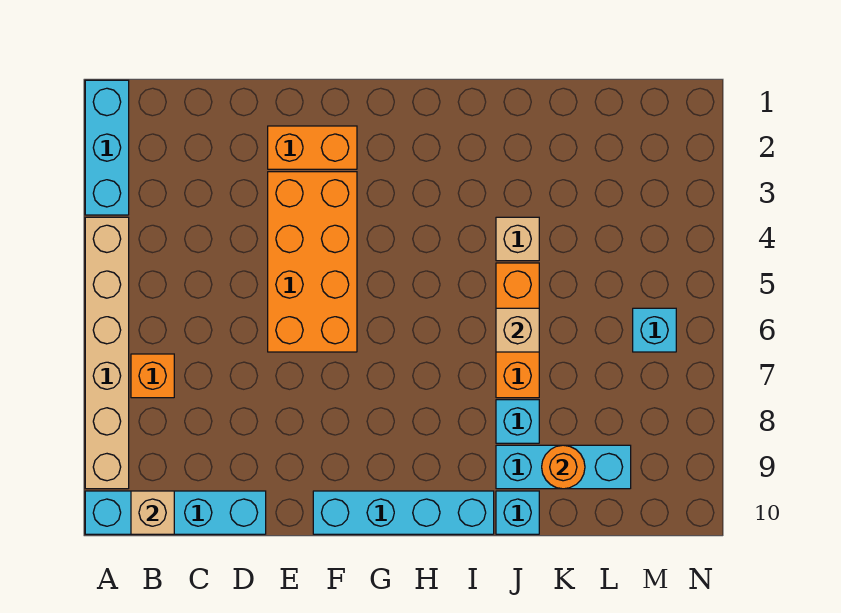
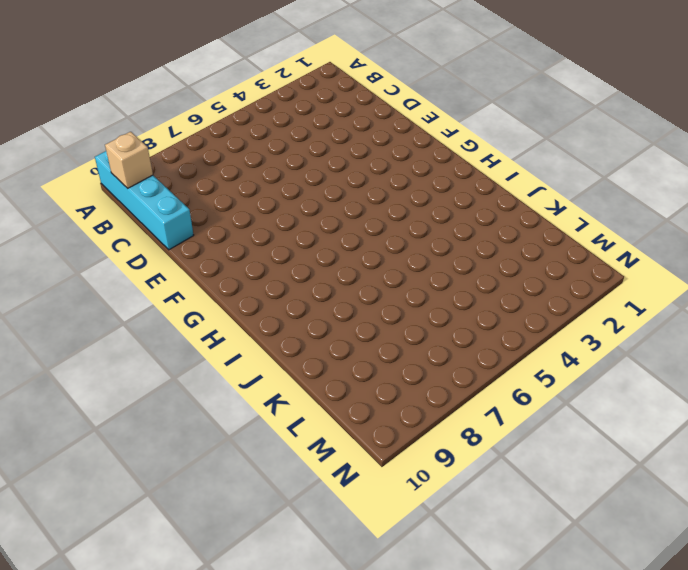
none -> cyan brick A1:A3 level 1
none -> tan brick A4:A9 level 1
none -> orange brick B7 level 1

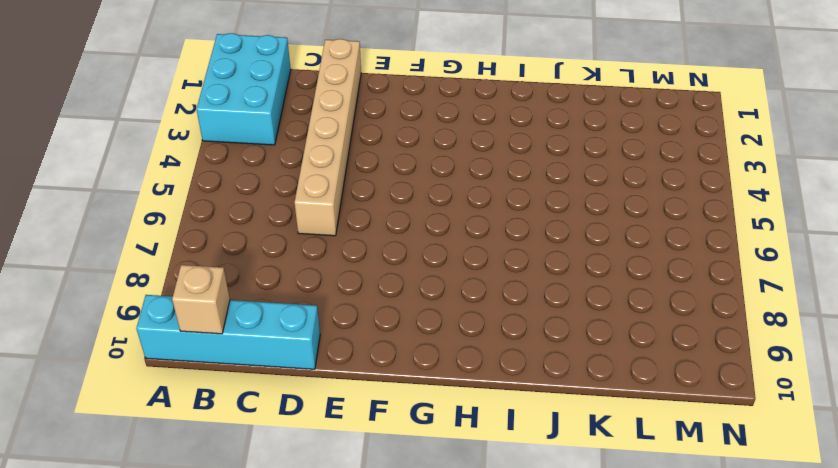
cyan brick A1:B3 level 1 -> cyan brick A1:A3 level 1
tan brick D1:D6 level 1 -> tan brick A4:A9 level 1
none -> orange brick B7 level 1
none -> orange brick E2:F2 level 1
none -> orange brick E3:F6 level 1

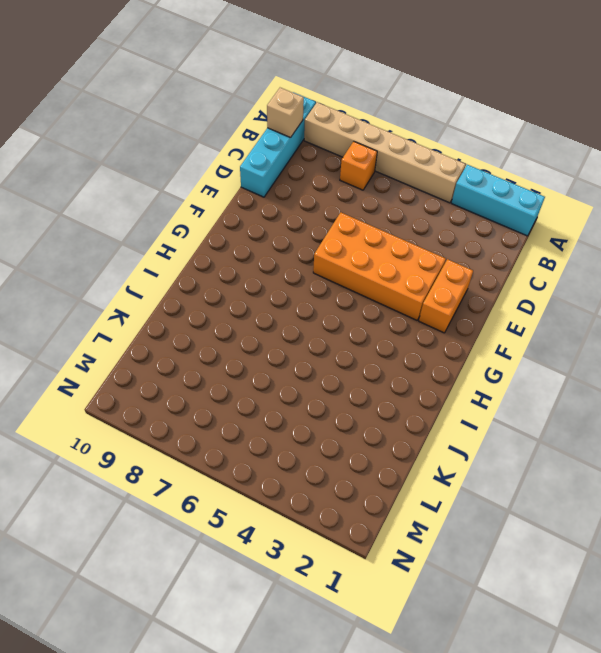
none -> cyan brick F10:I10 level 1
none -> tan brick J4 level 1
none -> orange brick J5:J7 level 1

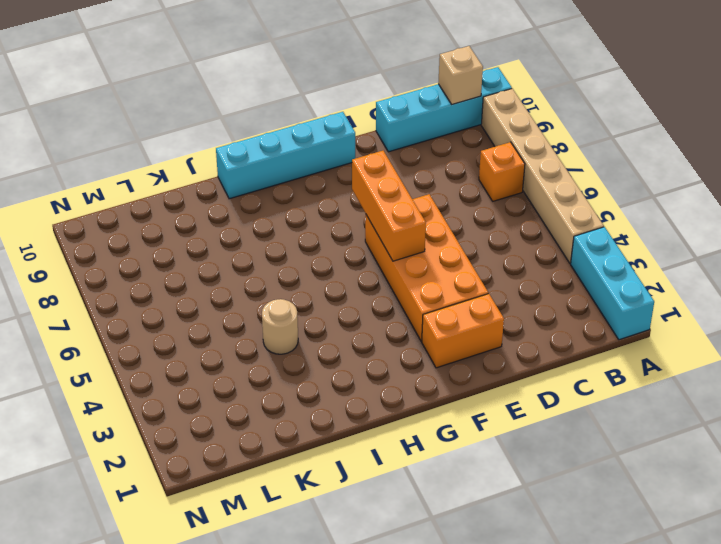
orange brick F5:F7 level 2 -> orange brick J5:J7 level 1
tan round brick J4 level 1 -> tan brick J4 level 1
none -> cyan brick J8 level 1
none -> cyan brick J9:L9 level 1
none -> cyan brick J10 level 1

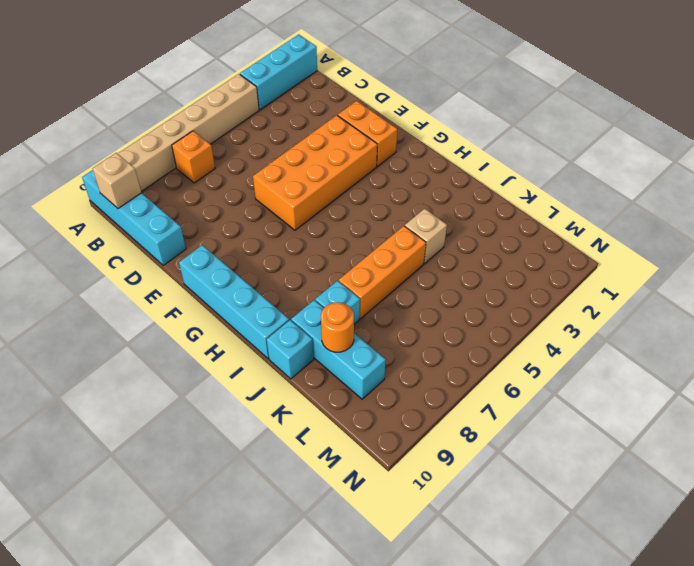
none -> cyan brick M6 level 1
none -> tan brick J6 level 2

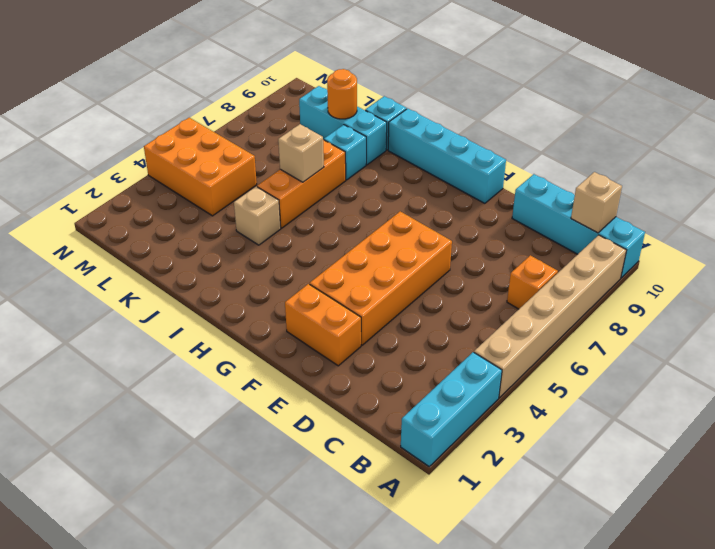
orange brick L4:N5 level 1 -> none
none -> cyan brick M6 level 1

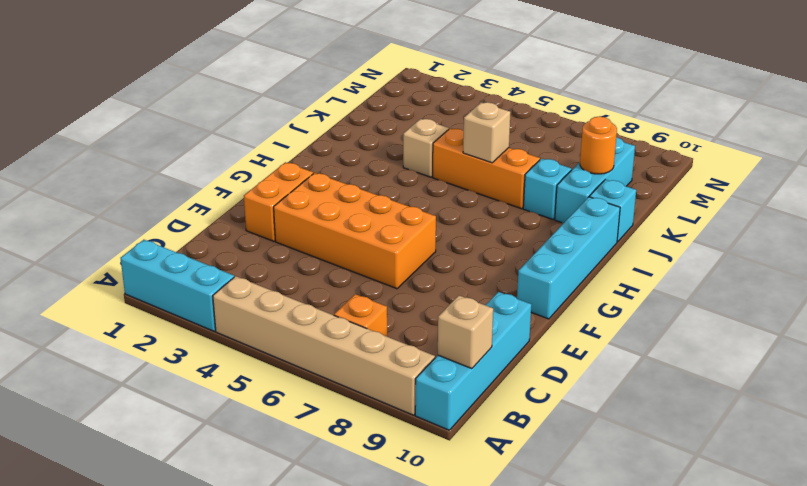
none -> cyan brick M6 level 1

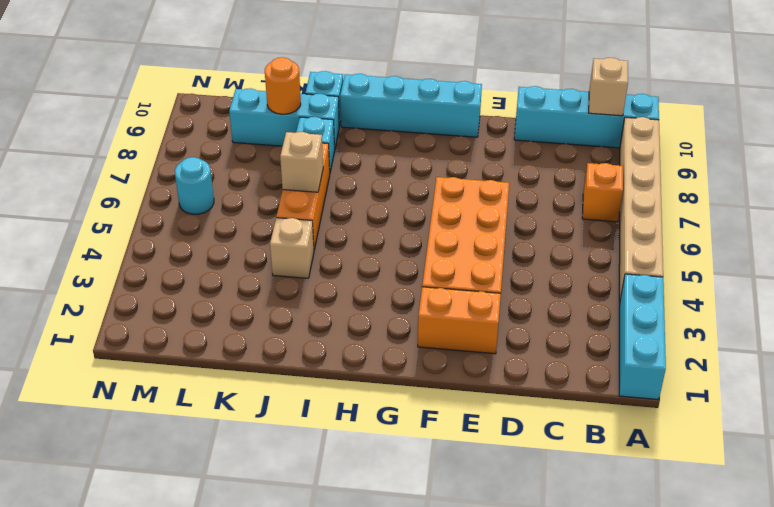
cyan round brick M6 level 1 -> cyan brick M6 level 1

